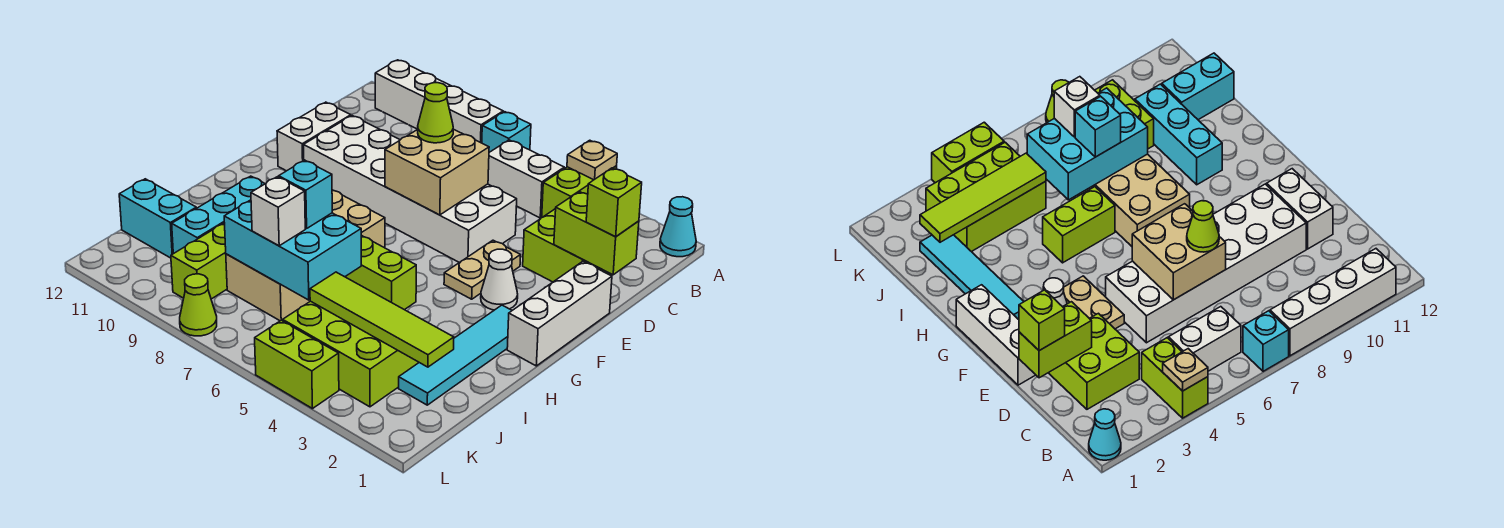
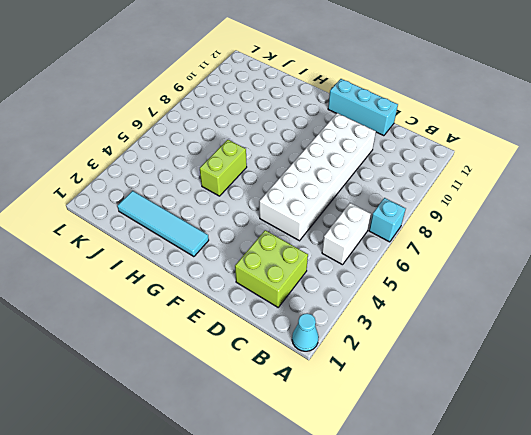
cyan brick D12:F12 level 1 -> cyan brick H10:J10 level 1
none -> lime brick A4:B4 level 1
none -> white brick A8:A11 level 1
none -> white brick D11:E11 level 1

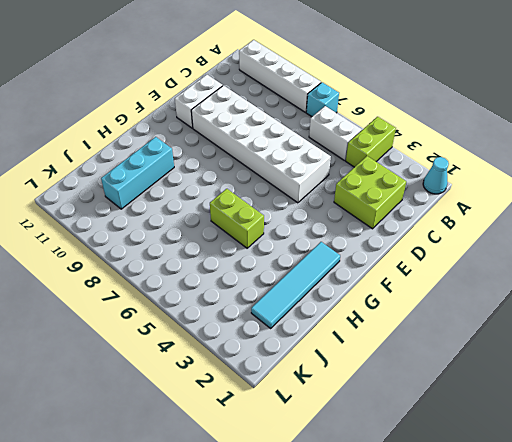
none -> white brick E1:G1 level 1
none -> tan plate E4:F4 level 1
none -> white cone F3 level 1

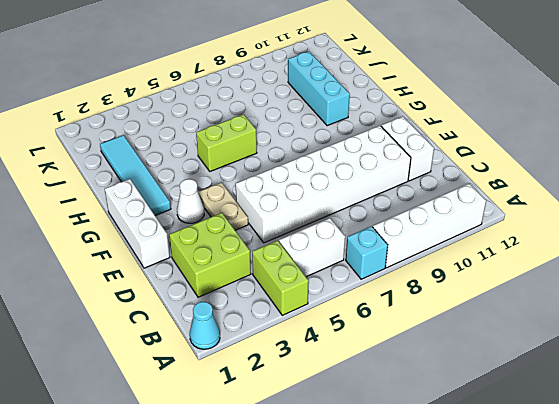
none -> tan brick G7:J8 level 1
none -> lime brick J3:K5 level 1
none -> lime brick J9:K9 level 1

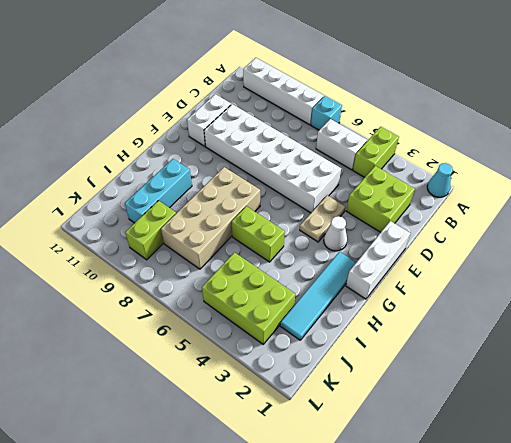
none -> cyan brick J11:J12 level 1
none -> lime brick L4:L5 level 1
none -> lime cone L8 level 1

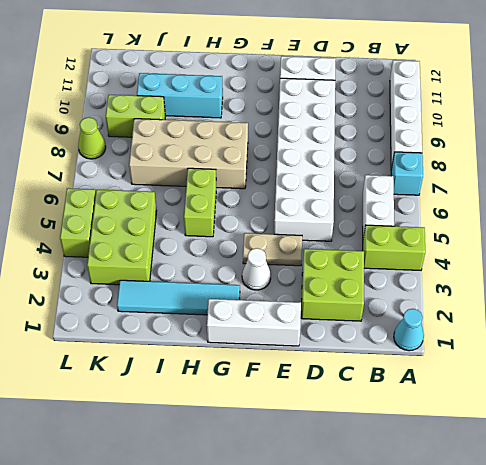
none -> cyan brick J11:J12 level 1
none -> tan plate A4 level 2
none -> lime brick D1:D2 level 2

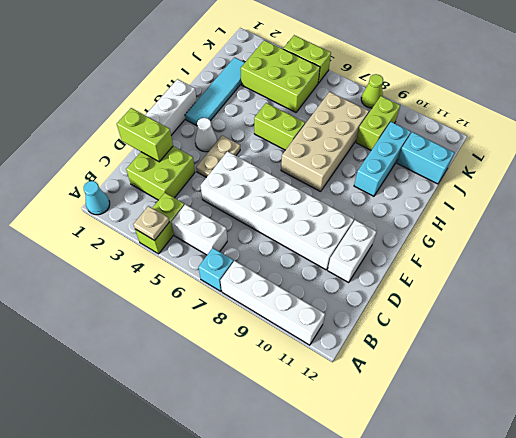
none -> tan brick D6:E7 level 2
none -> cyan brick I6:J8 level 2
none -> lime tile J2:J5 level 2

